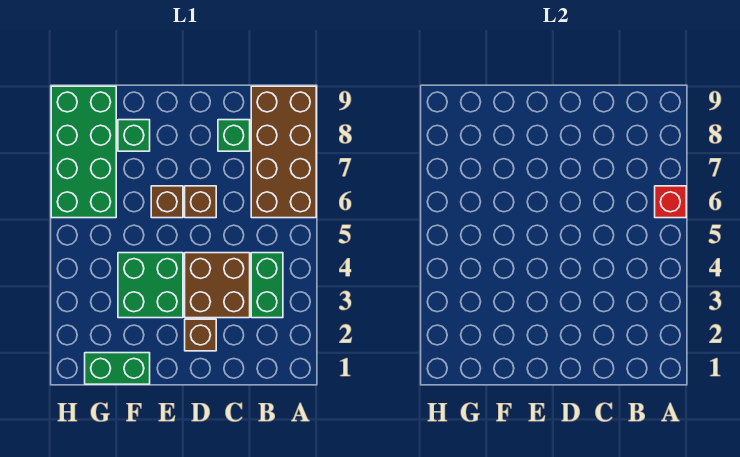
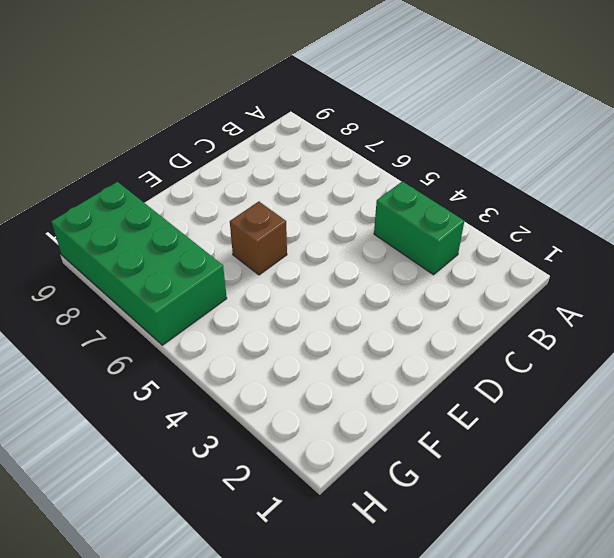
none -> brown brick A6:B9 level 1
none -> brown brick C3:D4 level 1
none -> green brick C8 level 1

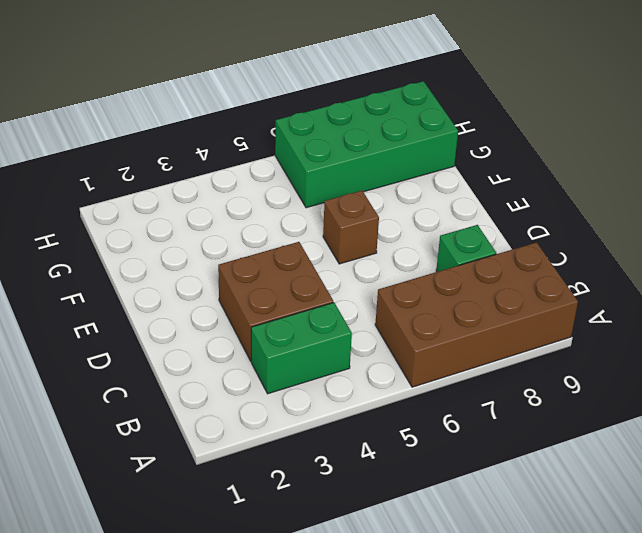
none -> brown brick D2 level 1
none -> brown brick D6 level 1
none -> green brick E3:F4 level 1

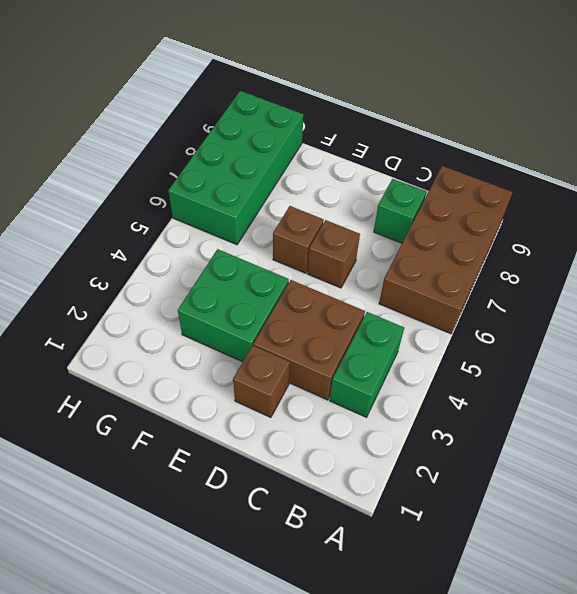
none -> green brick F1:G1 level 1
none -> green brick F8 level 1
none -> red brick A6 level 2

